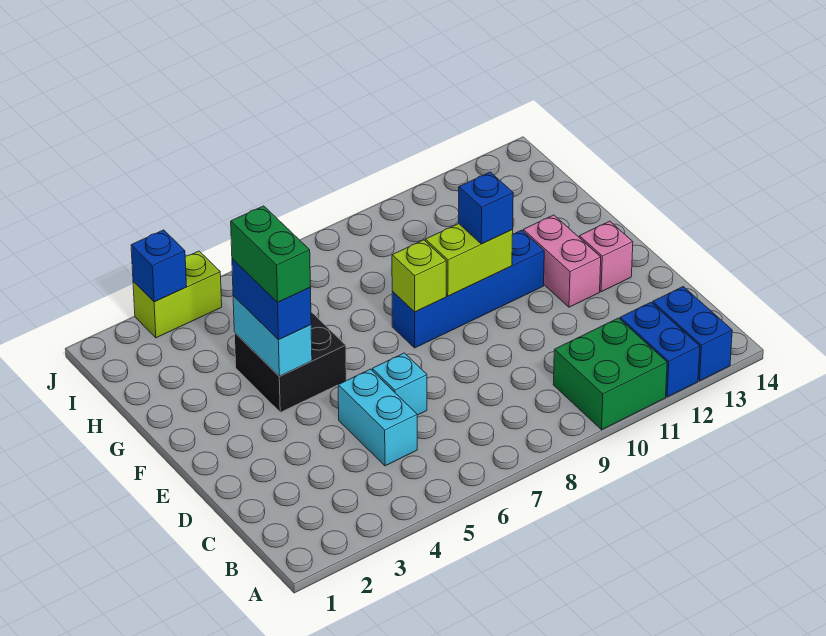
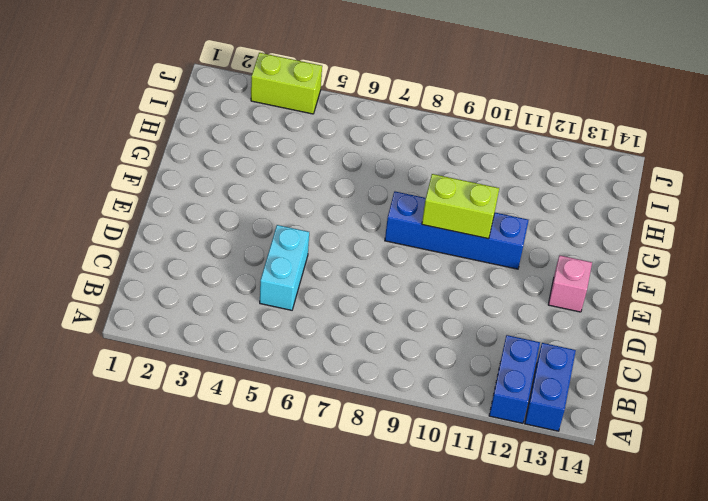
none -> green brick A10:B11 level 1
none -> cyan brick D6 level 1
none -> pink brick E12:F12 level 1

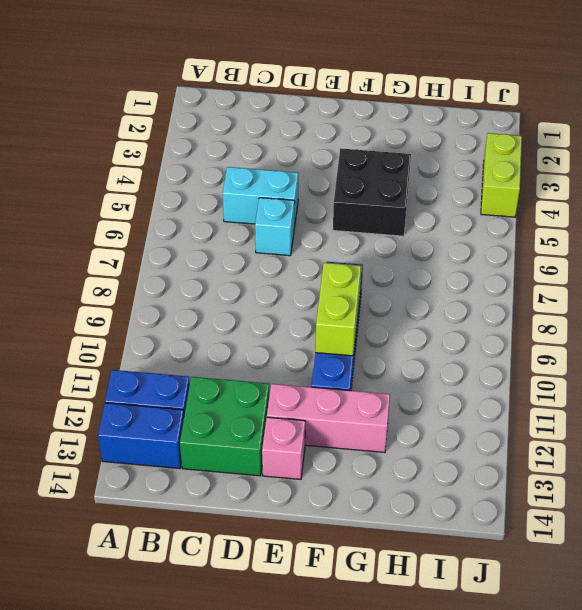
green brick C12:D13 level 1 -> green brick A10:B11 level 1
pink brick E12:G12 level 1 -> pink brick E12:F12 level 1
none -> cyan brick F4:G4 level 2
none -> lime brick F8 level 2
none -> blue brick J3 level 2

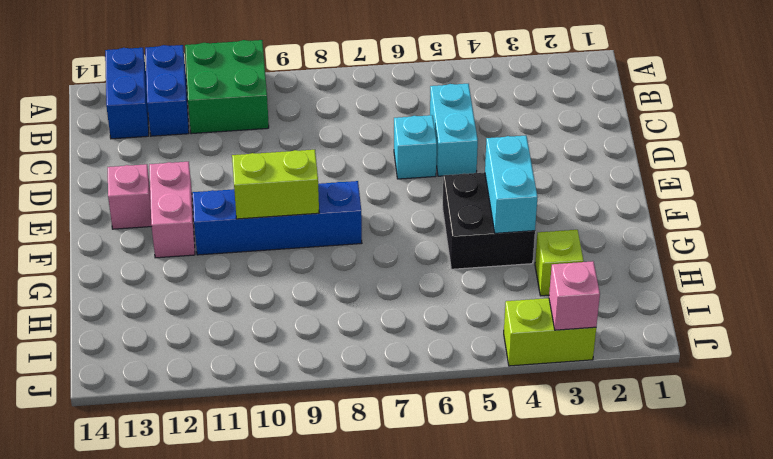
lime brick H3 level 1 -> lime brick F8 level 2
pink brick J3 level 2 -> blue brick J3 level 2
none -> blue brick F4:G4 level 3
none -> blue brick F10 level 3
none -> green brick F4:G4 level 4

